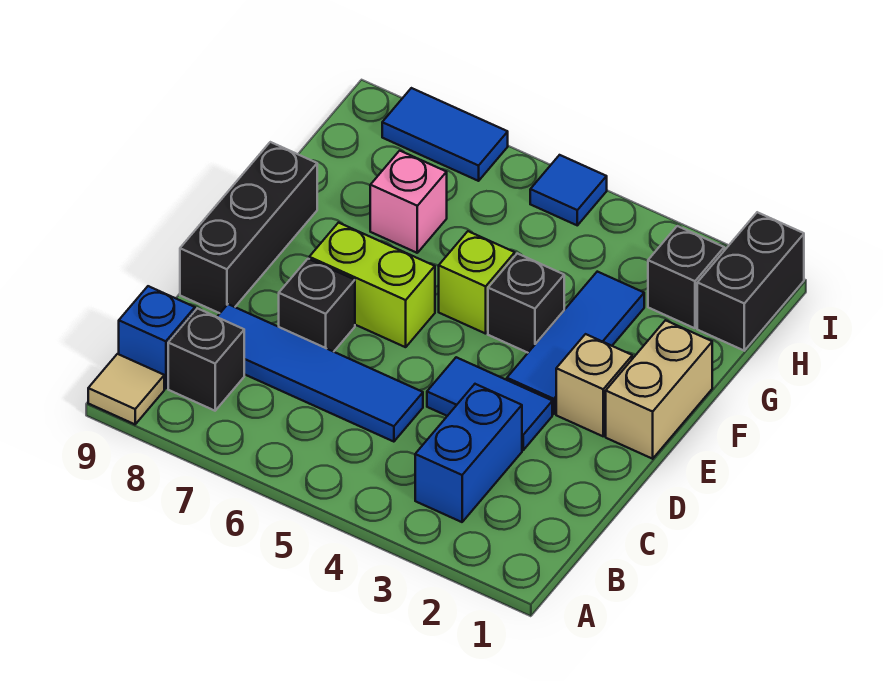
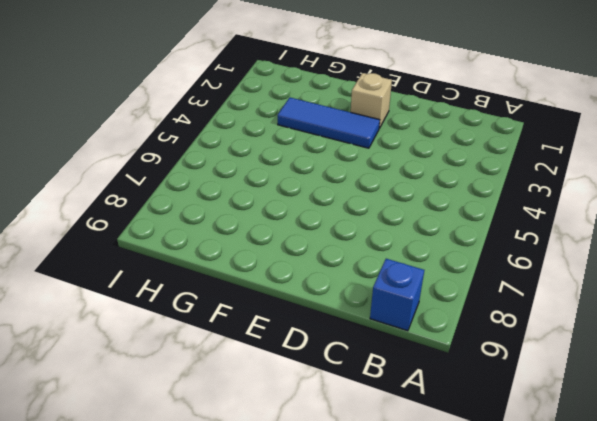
none -> tan tile A9 level 1
none -> blue brick B3:C3 level 1
none -> black brick B8 level 1

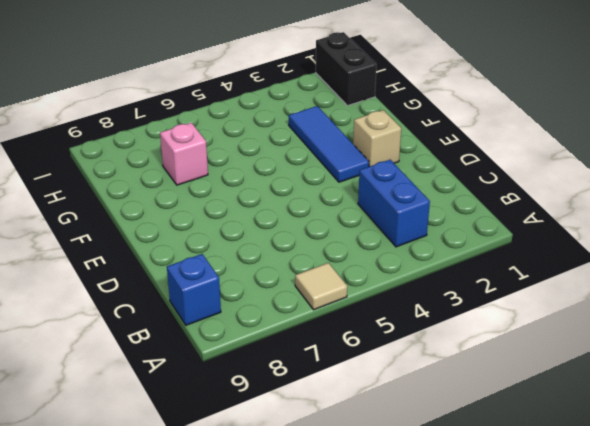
tan tile A6 level 1 -> tan tile A9 level 1
none -> black brick B8 level 1
none -> blue tile C5:C8 level 1
none -> blue tile D3:D4 level 1

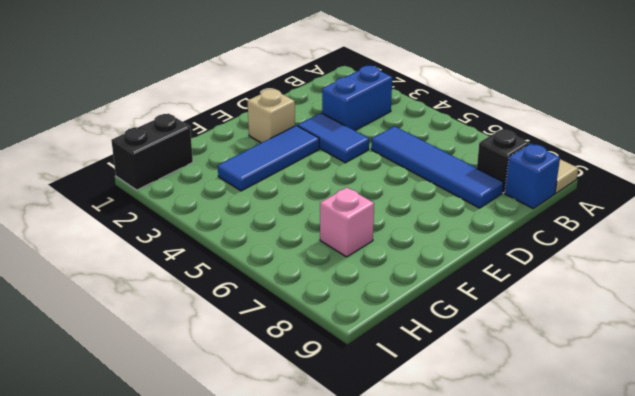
none -> black brick D7 level 1
none -> black brick D9:F9 level 1
none -> tan brick E1:F1 level 1

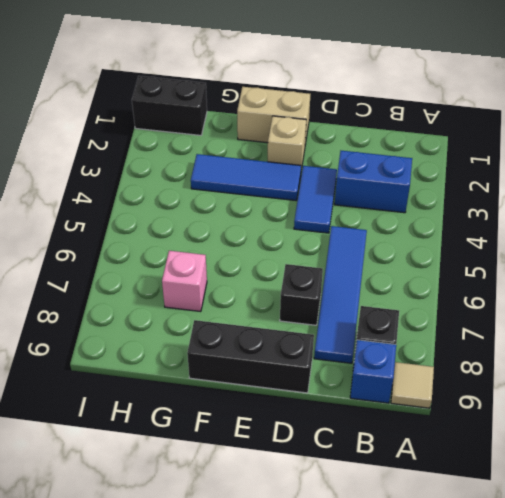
none -> lime brick E6:E7 level 1
none -> black brick F4 level 1
none -> lime brick F5 level 1

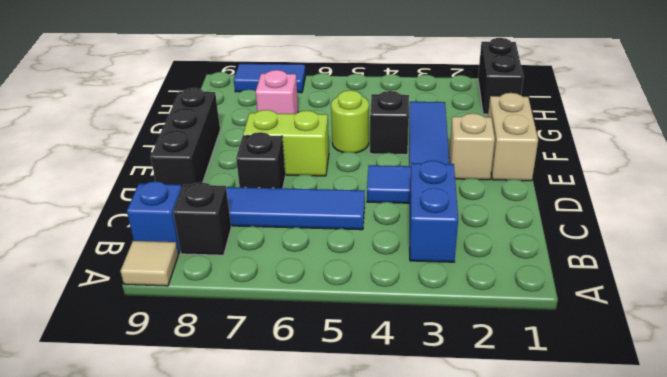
lime round brick F5 level 1 -> lime brick F5 level 1
none -> black brick H2 level 1
none -> blue tile I5 level 1

